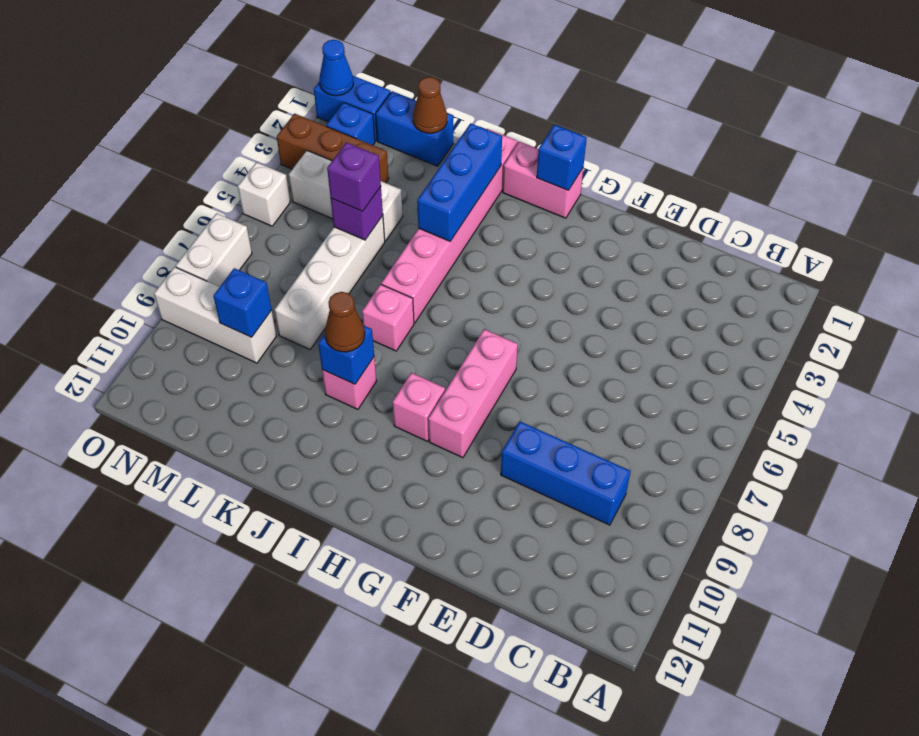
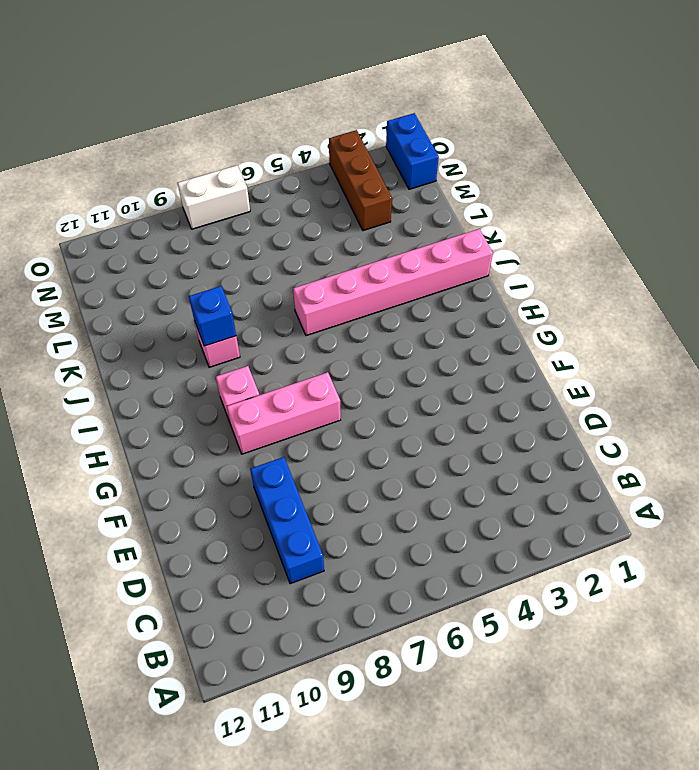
none -> pink brick H1:I1 level 1
none -> pink brick J7 level 1
none -> blue brick L1:M1 level 1

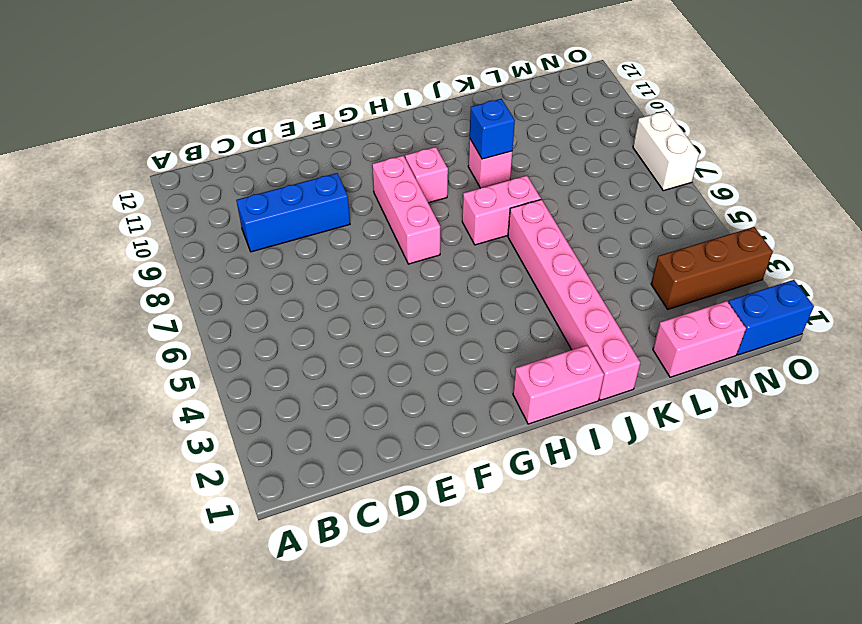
pink brick I7:J7 level 1 -> pink brick J7 level 1
pink brick L1:M1 level 1 -> blue brick L1:M1 level 1
none -> white brick L4:N4 level 1
none -> white brick L5:L8 level 1
none -> white brick M9:O9 level 1

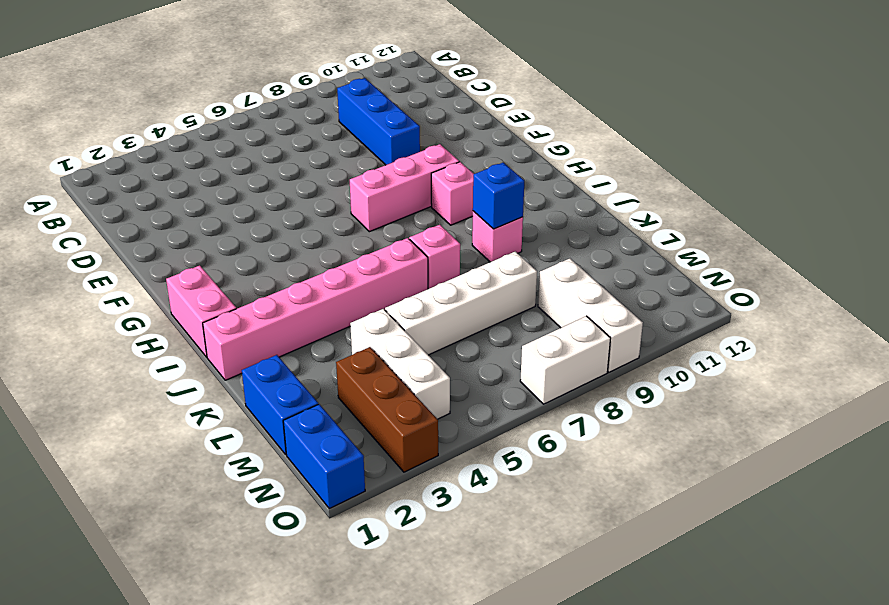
none -> blue brick N2 level 1
none -> white brick O5 level 1
none -> blue brick H1 level 2

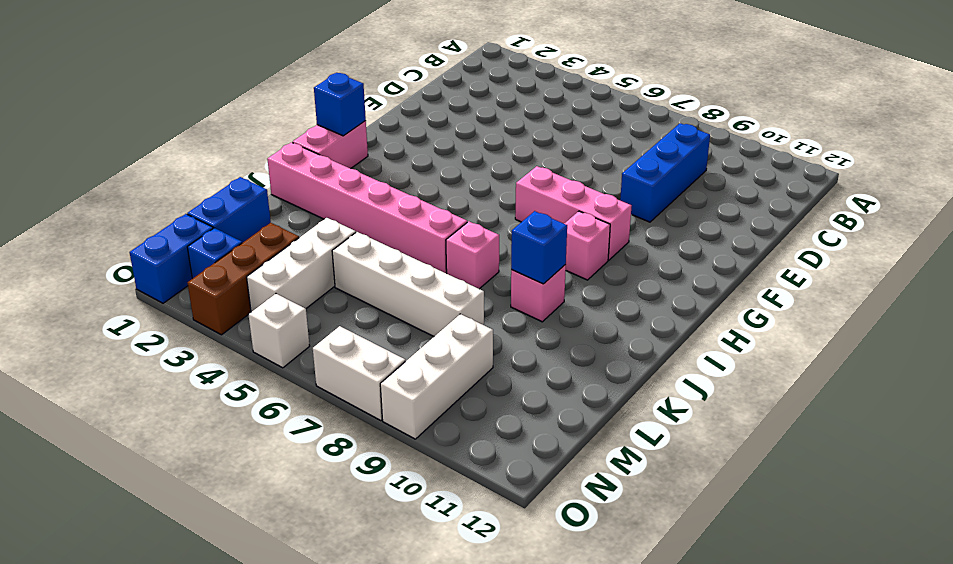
none -> blue brick J2:J4 level 2
none -> brown cone L1 level 2
none -> purple brick L5 level 2

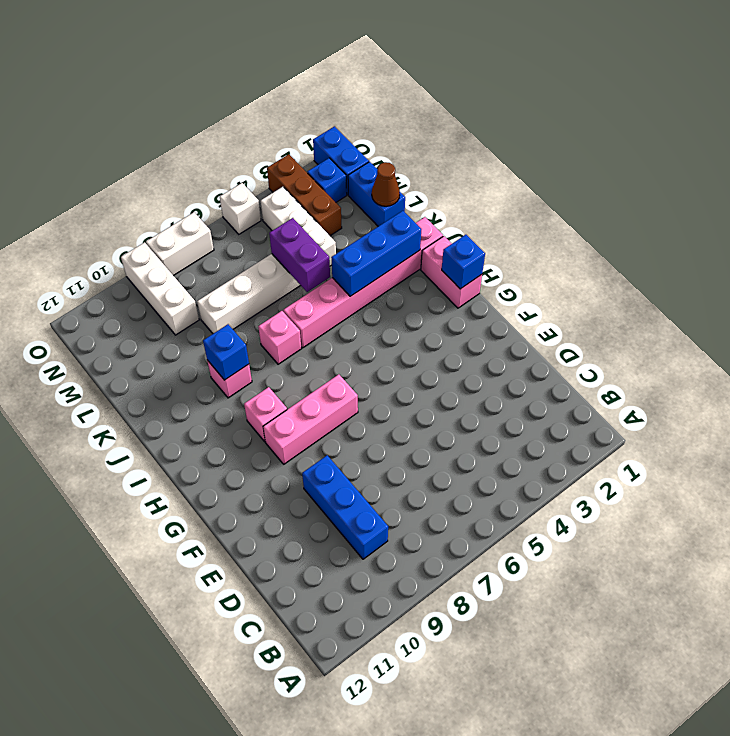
purple brick K5:L5 level 2 -> purple brick L5 level 2
none -> blue brick M9 level 2
none -> blue cone O1 level 2
none -> brown cone J9 level 3

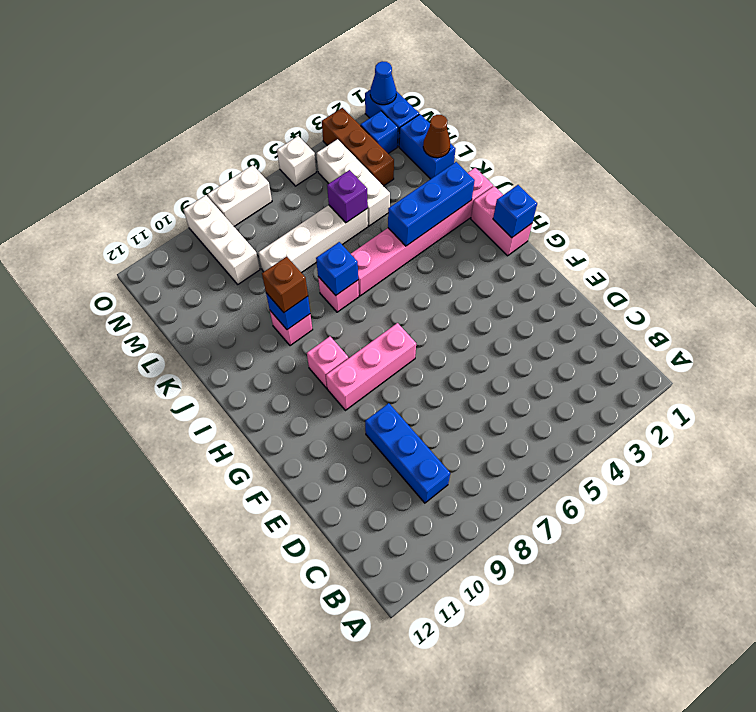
blue brick J7 level 2 -> blue brick M9 level 2
brown brick J9 level 3 -> brown cone J9 level 3
none -> purple brick L5 level 3

